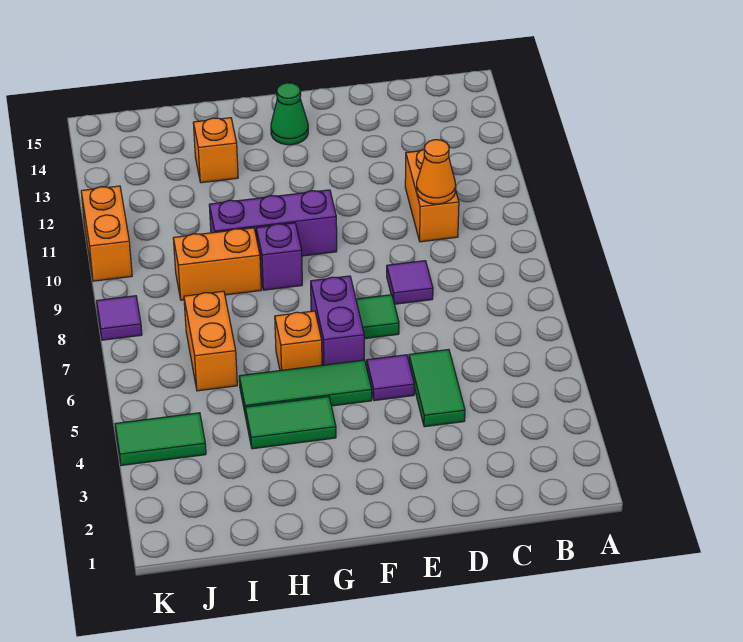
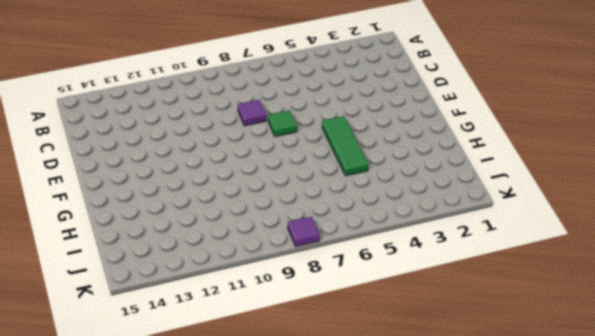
none -> orange brick C10:C11 level 1
none -> green tile D4:D5 level 1
none -> purple tile E5 level 1

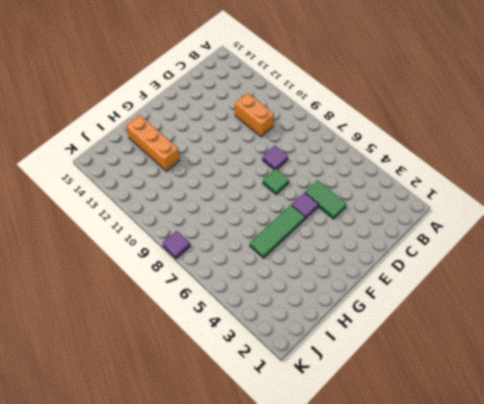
orange brick H12:H14 level 1 -> orange brick H13 level 1
none -> purple brick F6:F7 level 1
none -> purple brick F10:H10 level 1
none -> green cone F14 level 1

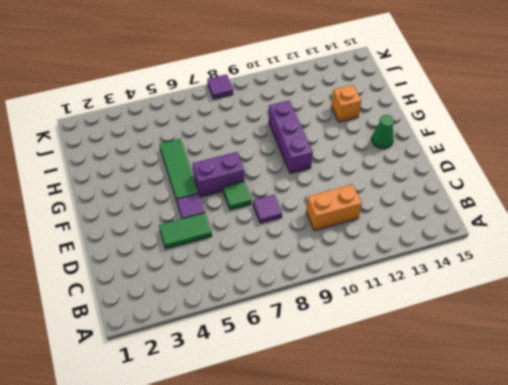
none -> green tile G4:H4 level 1
none -> orange brick G6 level 1
none -> purple brick G9 level 1

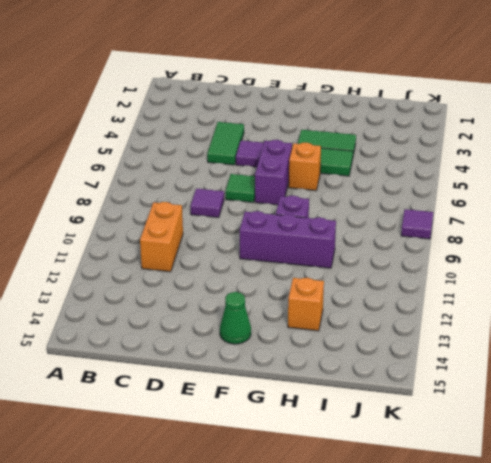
none -> orange brick H9:I9 level 1
none -> orange brick I6:I7 level 1
none -> green tile J4:K4 level 1

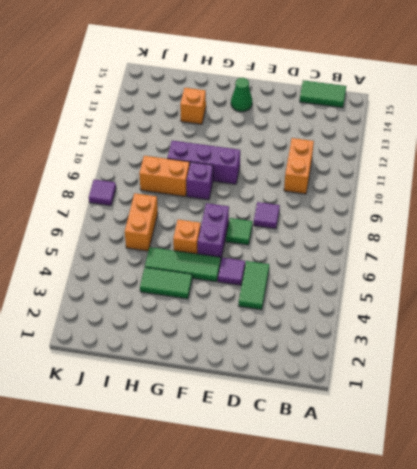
green tile B15:C15 level 1 -> green tile J4:K4 level 1
none -> orange brick K10:K11 level 1
none -> orange cone C10 level 2

